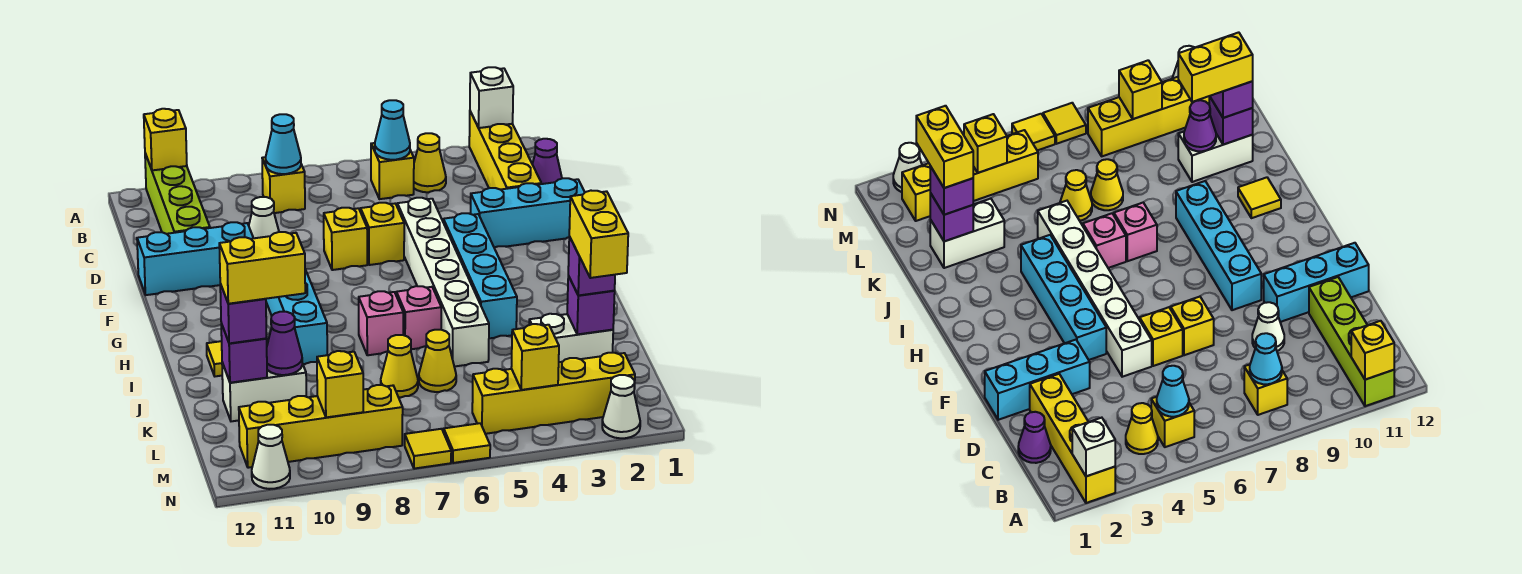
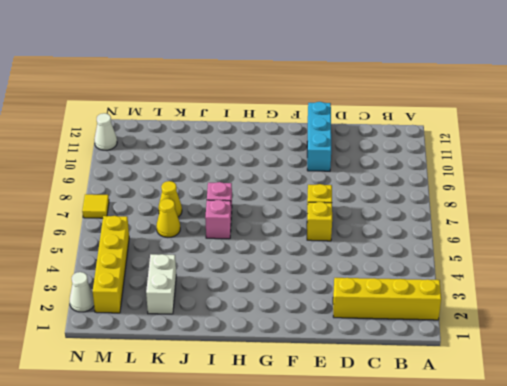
none -> lime brick A11:D11 level 1
none -> yellow cone B4 level 1
none -> yellow brick B5 level 1
none -> yellow brick B8 level 1

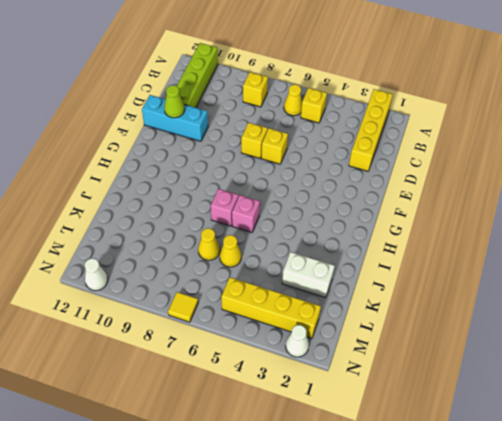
yellow cone B6 level 1 -> yellow cone B4 level 1
lime cone E11 level 2 -> none
none -> purple cone C1 level 1
none -> white cone D9 level 1
none -> cyan brick E1:E3 level 1
none -> white brick E5:J5 level 1

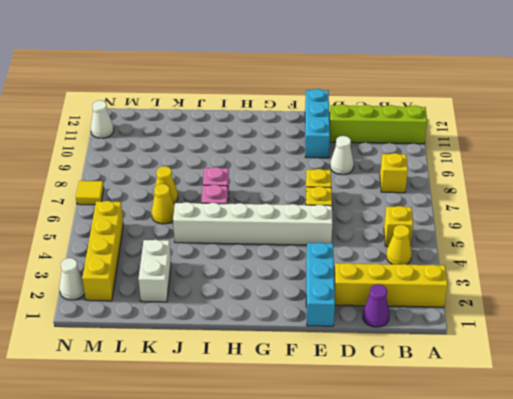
none -> cyan brick F4:I4 level 1
none -> cyan brick F9:I9 level 1
none -> yellow tile I11 level 1
none -> white brick K10:K11 level 1

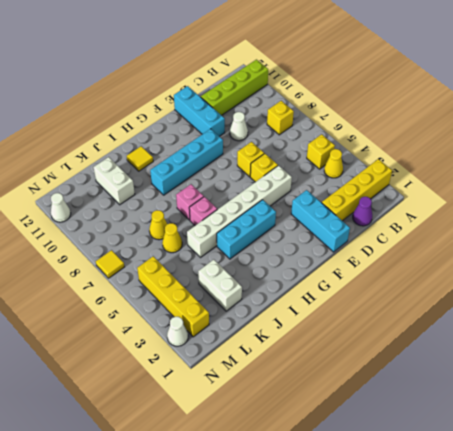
cyan brick G4:I4 level 1 -> cyan brick F4:I4 level 1
none -> yellow brick M8:M11 level 1
none -> yellow tile N6 level 1
none -> white brick A2 level 2
none -> yellow brick A11 level 2

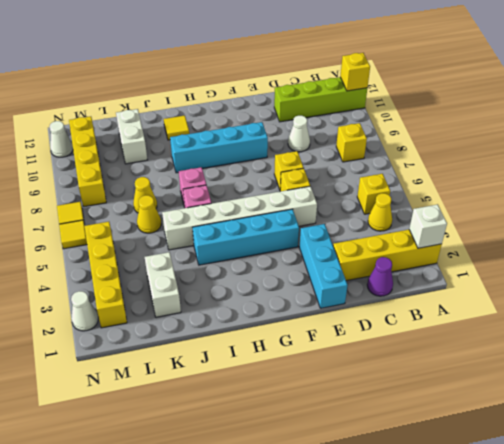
none -> cyan brick E10:E12 level 1
none -> cyan cone B5 level 2
none -> cyan cone B8 level 2
none -> purple brick K2 level 2

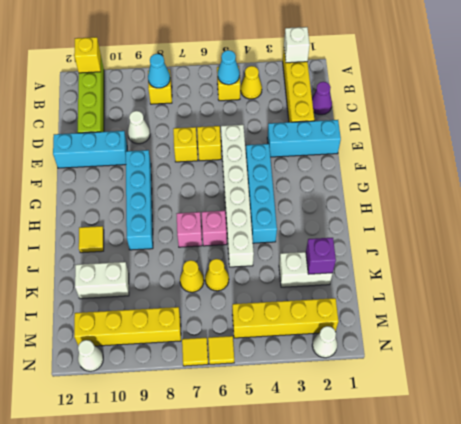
none -> purple cone K10 level 2
none -> purple brick K11 level 2
none -> yellow brick M4 level 2
none -> yellow brick M9 level 2

